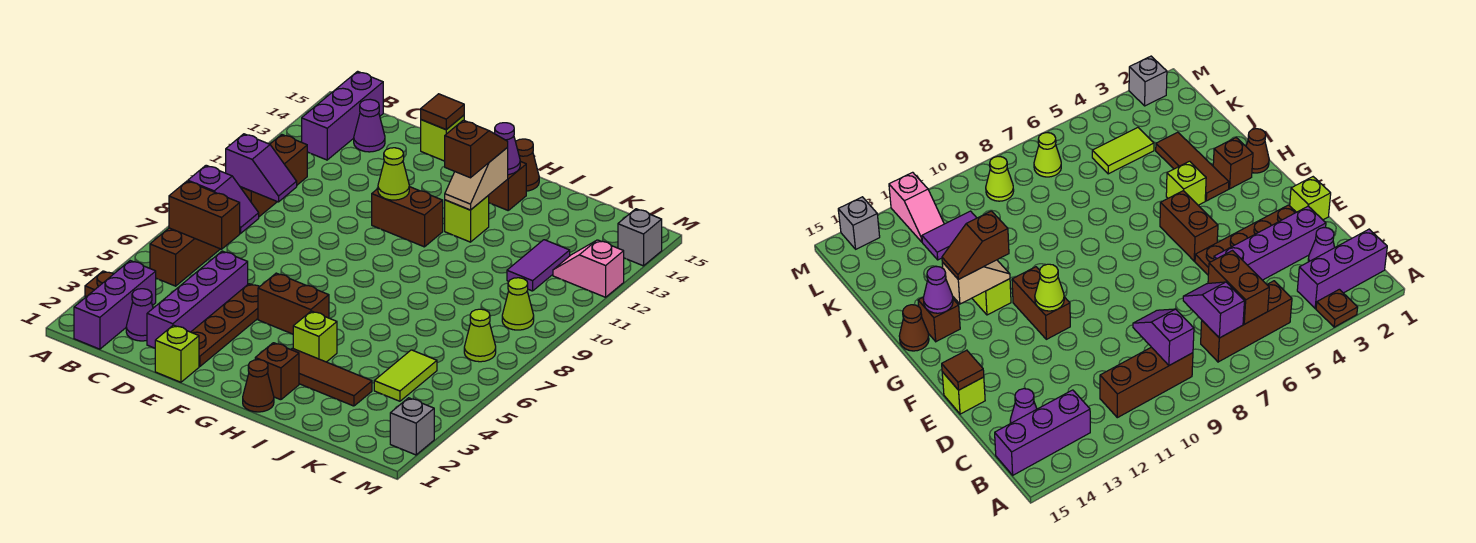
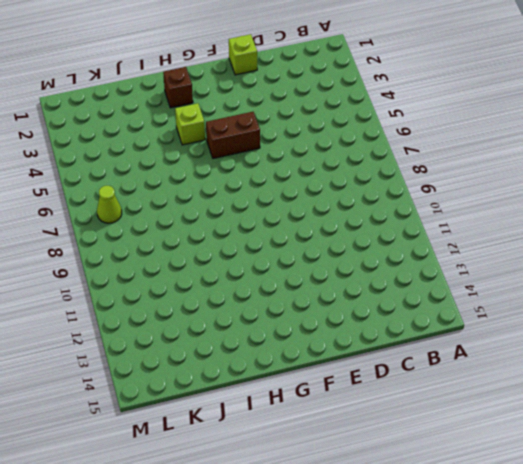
none -> brown plate A3 level 1
none -> purple brick B1:B3 level 1
none -> brown brick B5:B7 level 1
none -> brown brick B9:B11 level 1

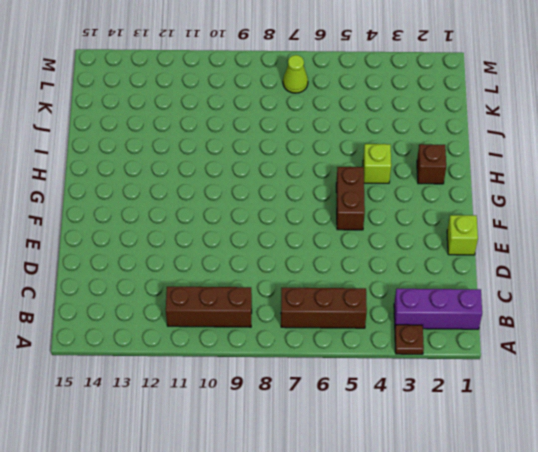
none -> purple brick B13:B15 level 1
none -> purple cone C2 level 1
none -> purple cone C14 level 1
none -> purple brick D2:D5 level 1

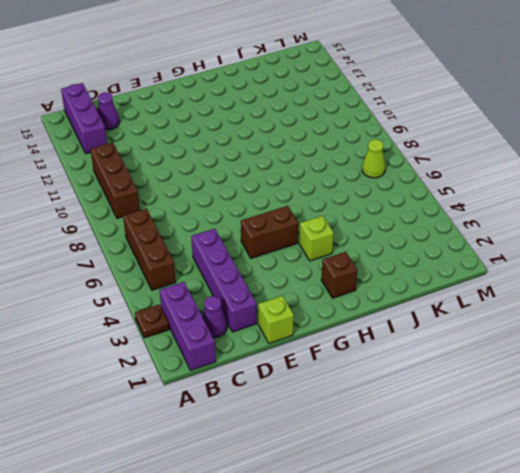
none -> brown plate E2:E5 level 1
none -> lime brick E15 level 1
none -> brown brick F11:G11 level 1
none -> brown cone H1 level 1

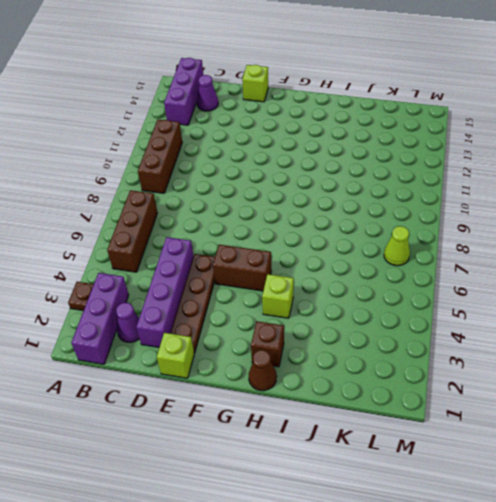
none -> brown brick F11:G11 level 1
none -> brown tile H3:J3 level 1
none -> lime brick H12 level 1
none -> brown brick H14 level 1

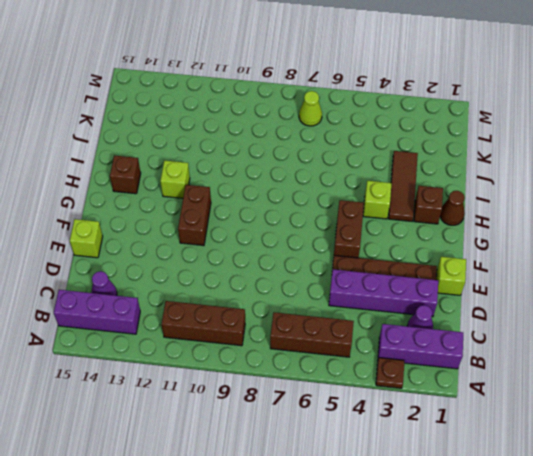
none -> brown cone H15 level 1
none -> lime tile K4:K5 level 1
none -> purple tile K11:K12 level 1
none -> lime cone L9 level 1

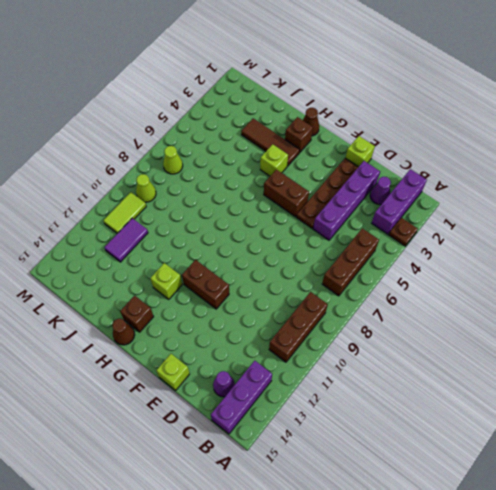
lime tile L10:L11 level 1 -> lime tile K4:K5 level 1
none -> pink slope L12:M12 level 1 top M
none -> grey brick M2 level 1
none -> grey brick M14 level 1
none -> brown brick B6:C6 level 2

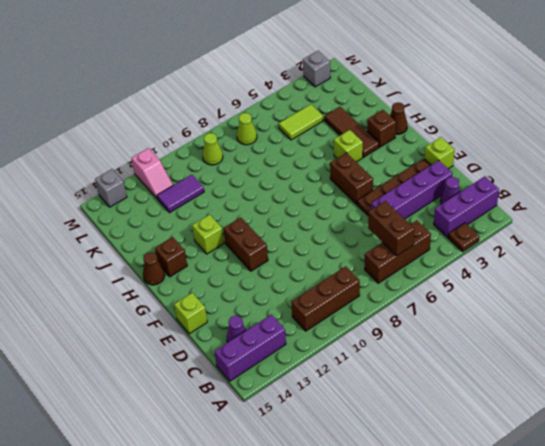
none -> purple slope B7:C7 level 2 top B
none -> purple slope B9:C9 level 2 top B
none -> brown tile E15 level 2
none -> lime cone F11 level 2

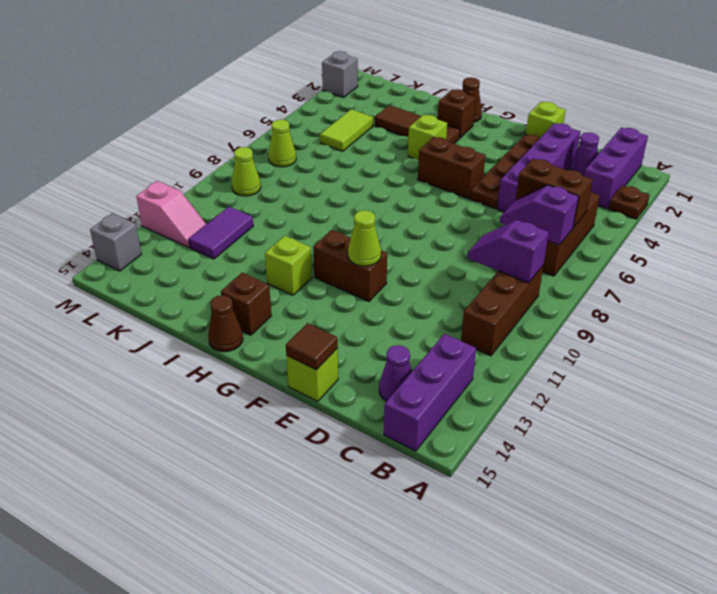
none -> tan slope H12:H13 level 2 top 13
none -> purple cone H14 level 2
none -> brown slope H12:H13 level 3 top 12

